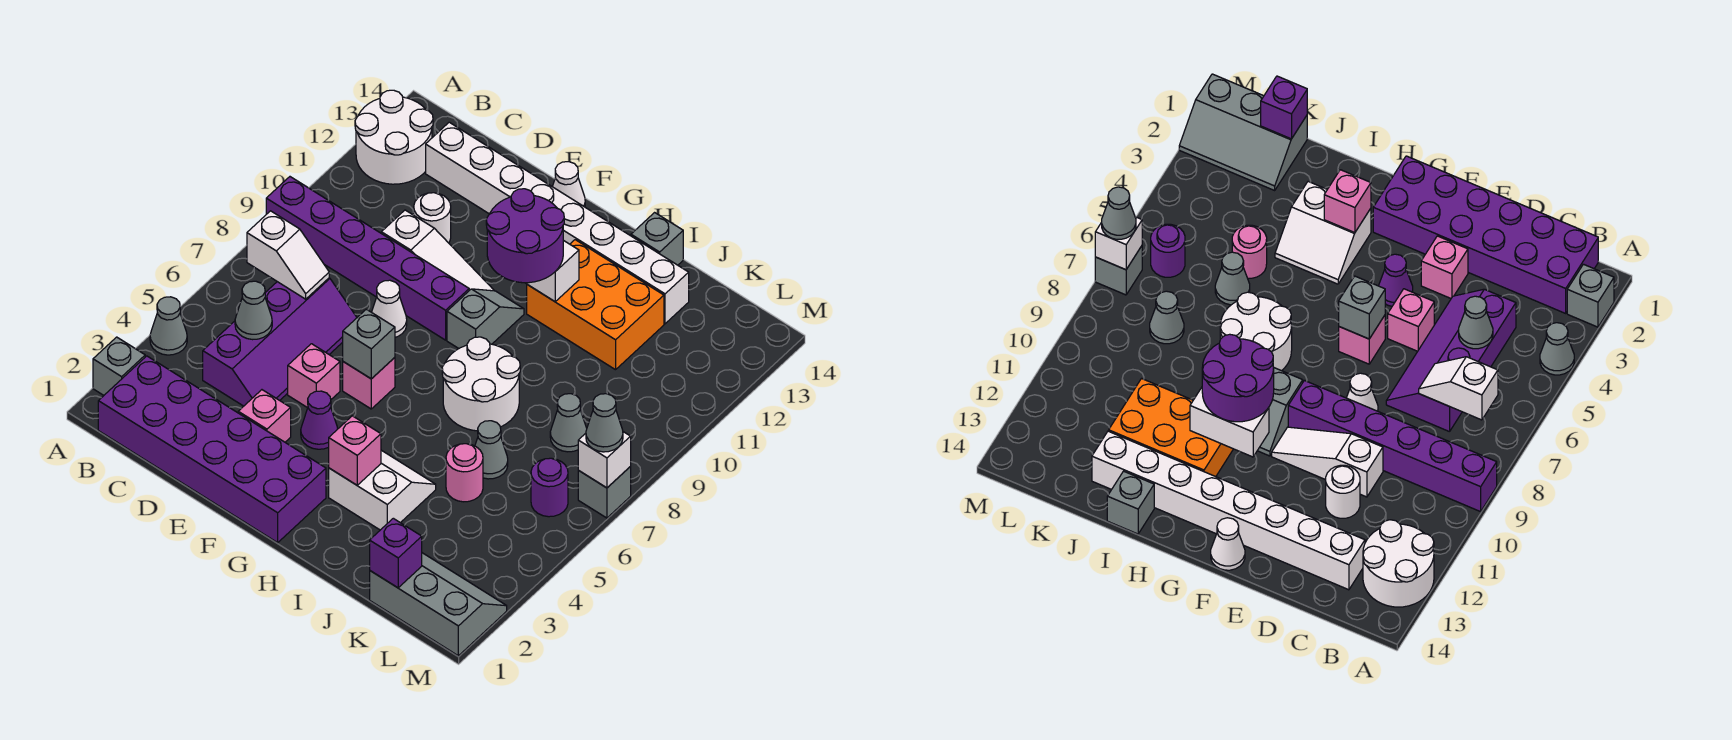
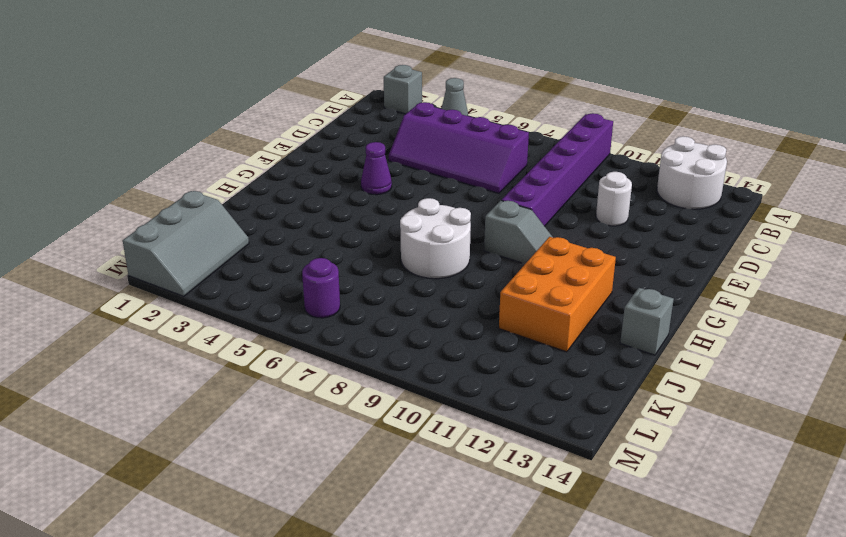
none -> purple brick B1:G2 level 1
none -> white brick C13:J13 level 1
none -> white slope D10:F10 level 1 top D
none -> pink brick E3 level 1

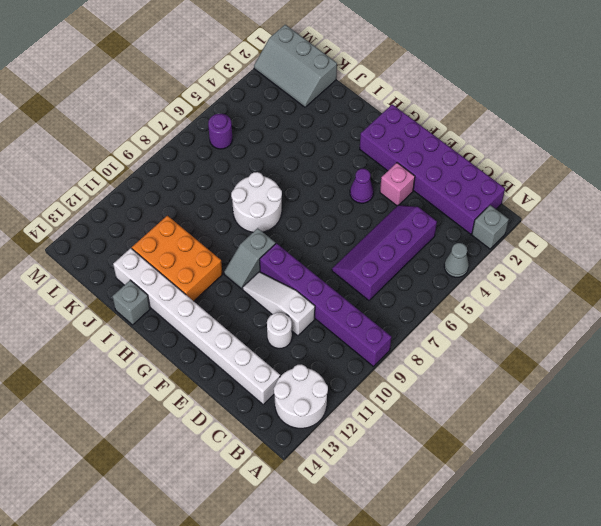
none -> pink brick E5 level 1
none -> white cone E8 level 1
none -> pink brick F6 level 1
none -> white cone F14 level 1

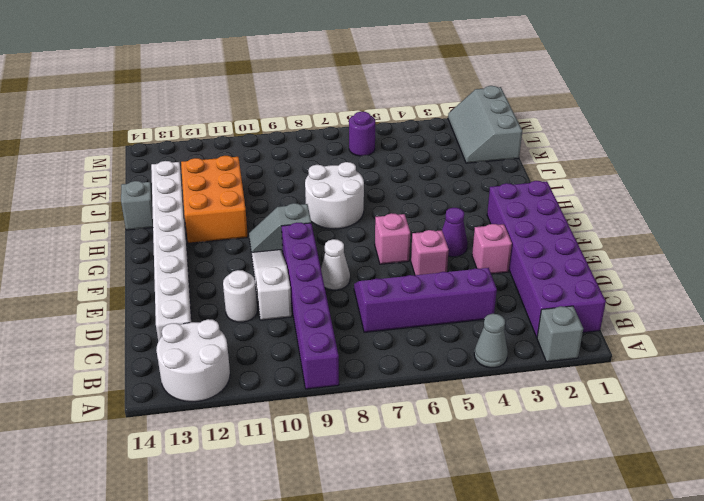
none -> white cone F14 level 1
none -> white slope H3:I4 level 1 top 3
none -> pink round brick J5 level 1
none -> grey cone J6 level 1

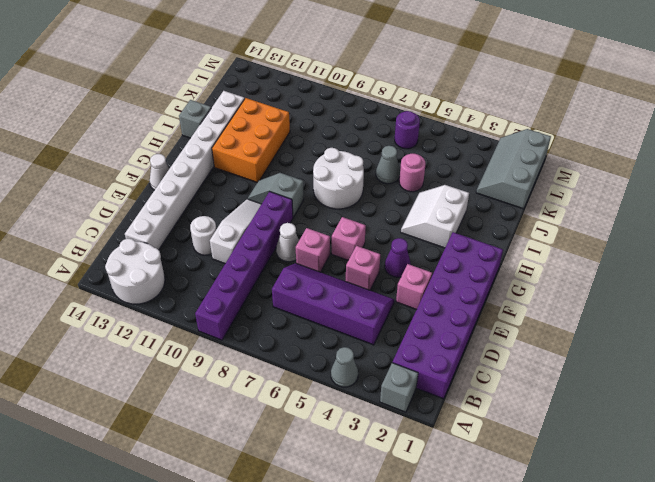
pink brick E7 level 1 -> pink brick H3 level 2
none -> grey cone K8 level 1
none -> grey brick M7 level 1
none -> white slope B7:C7 level 2 top B
none -> grey cone C5 level 2

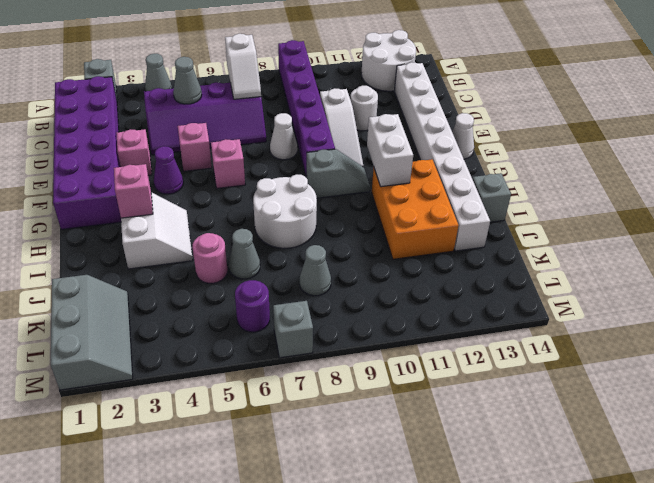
none -> grey brick F6 level 2
none -> purple brick K1 level 2
none -> white brick M7 level 2
none -> purple round brick G10:H11 level 3

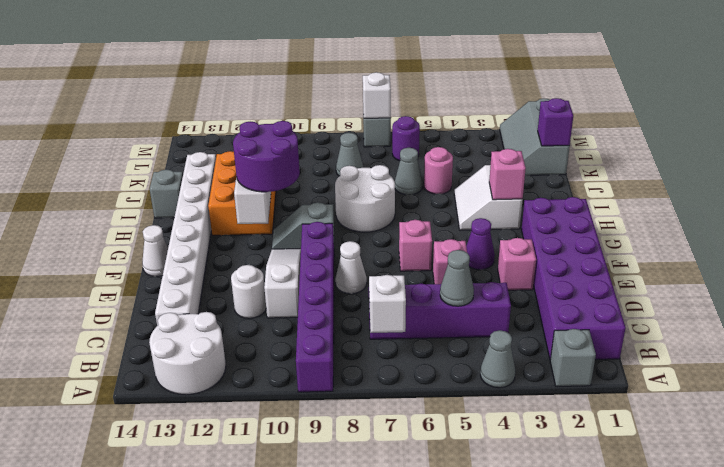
none -> grey brick F6 level 2
none -> grey cone M7 level 3

